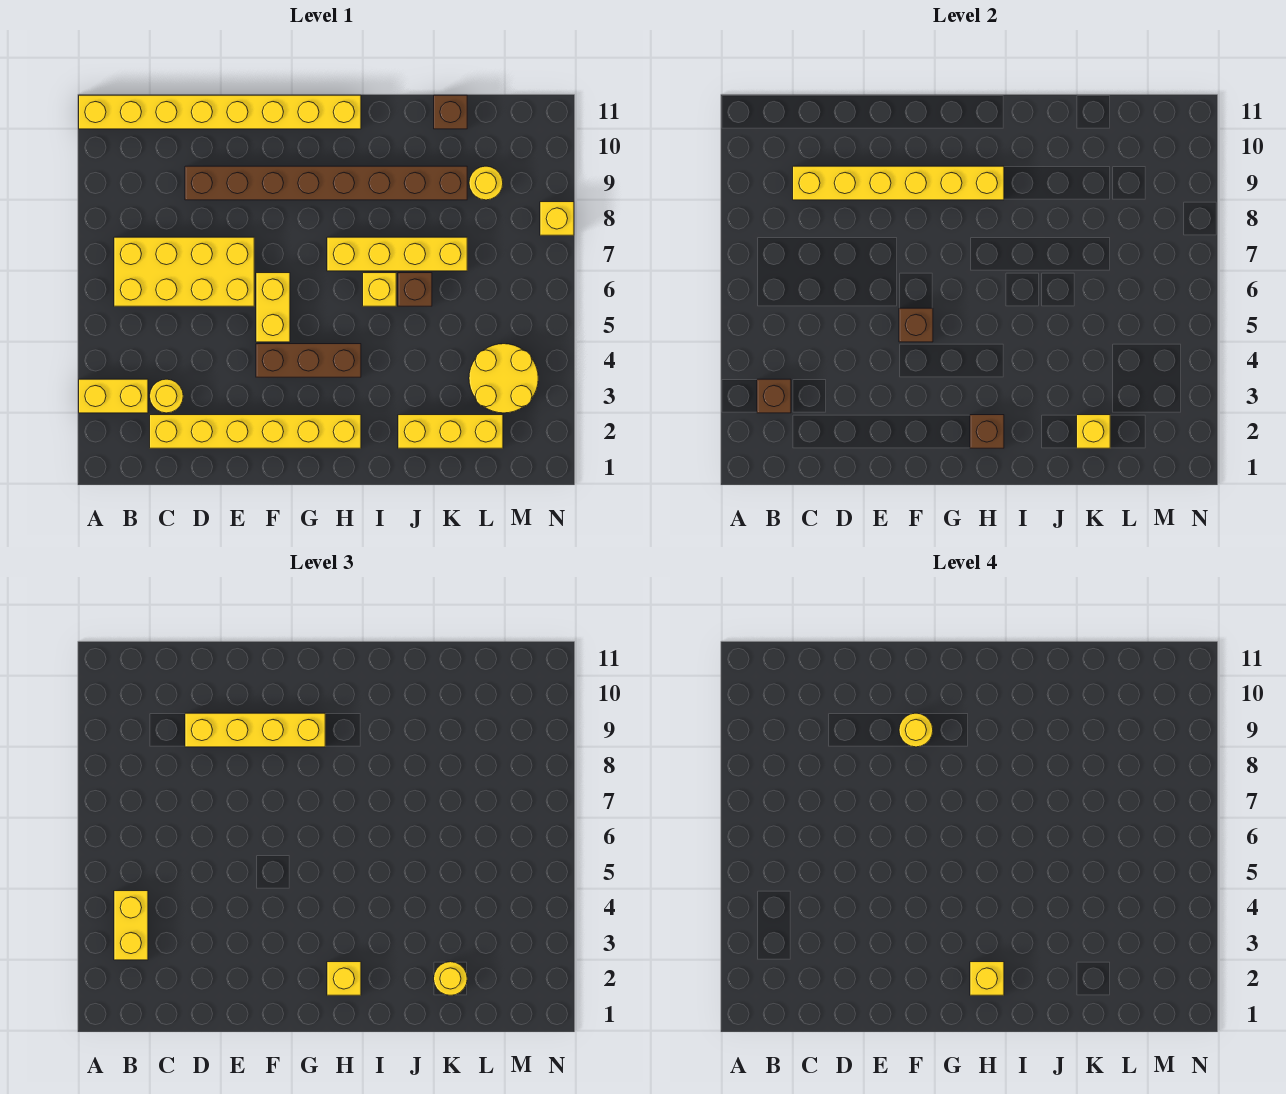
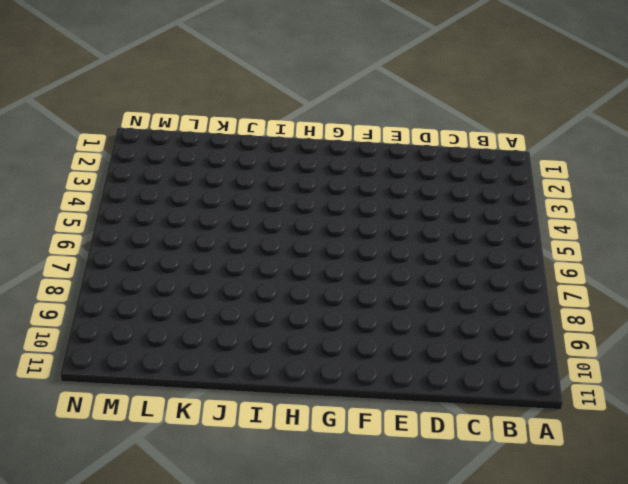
none -> yellow brick A3:B3 level 1
none -> yellow brick A11:H11 level 1
none -> yellow brick B6:E7 level 1

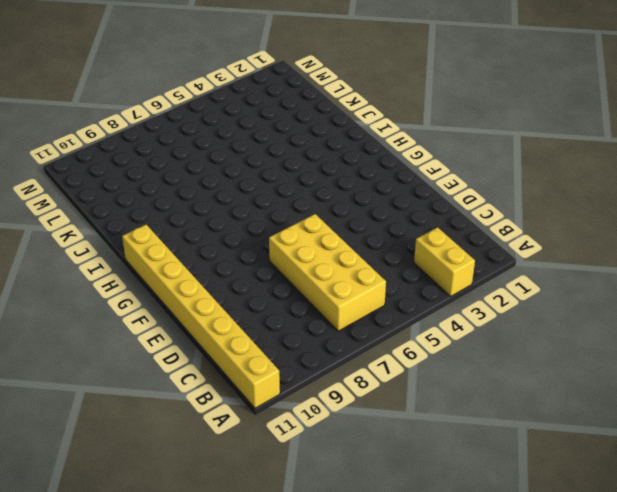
none -> yellow brick C2:H2 level 1
none -> yellow round brick C3 level 1
none -> brown brick D9:K9 level 1

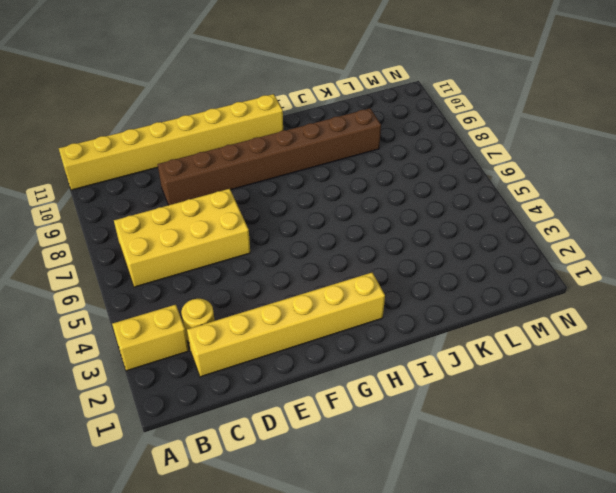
none -> brown brick F4:H4 level 1
none -> yellow brick F5:F6 level 1
none -> yellow brick H7:K7 level 1

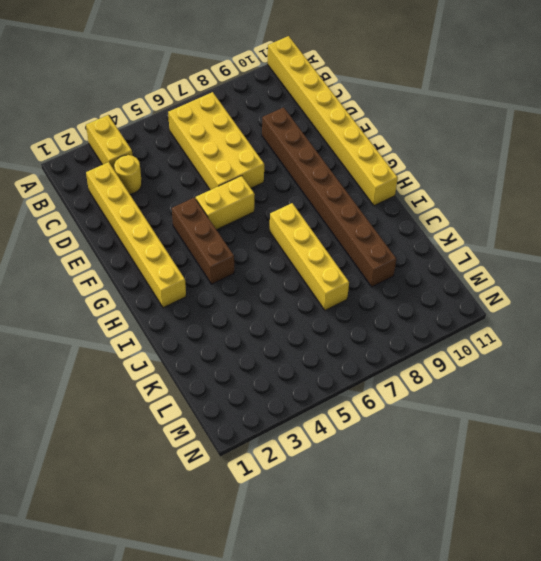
none -> yellow brick I6 level 1
none -> yellow brick J2:L2 level 1
none -> brown brick J6 level 1

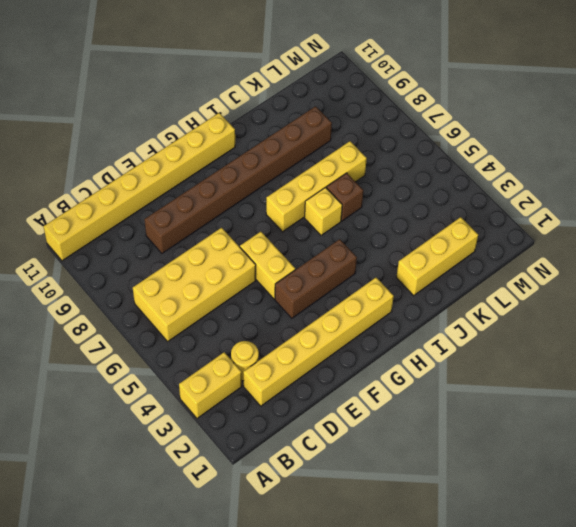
none -> brown brick K11 level 1
none -> yellow round brick L3:M4 level 1
none -> yellow round brick L9 level 1

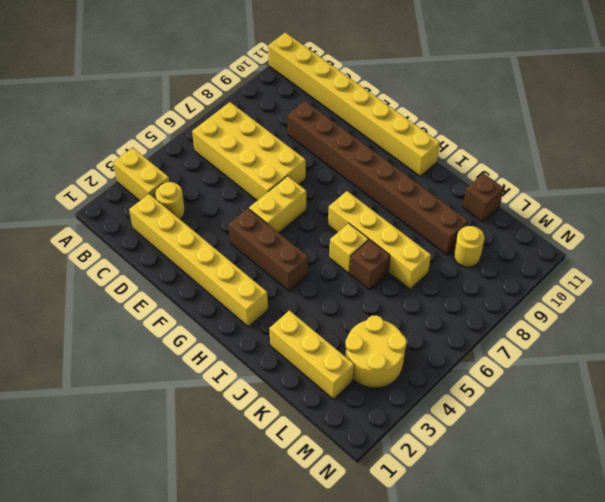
none -> yellow brick N8 level 1
none -> brown brick B3 level 2
none -> yellow brick C9:H9 level 2

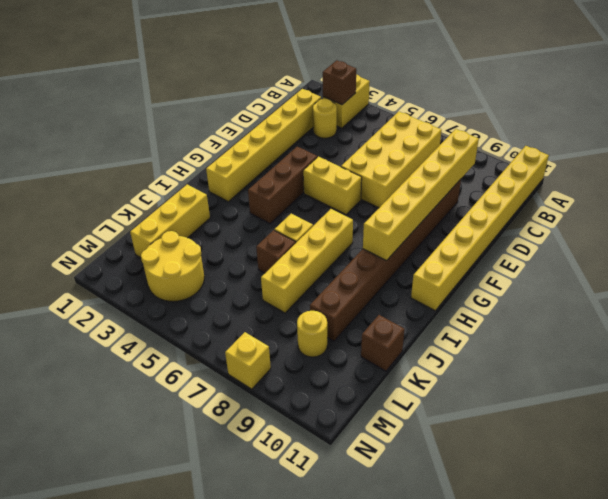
none -> brown brick F5 level 2
none -> brown brick H2 level 2
none -> yellow brick K2 level 2

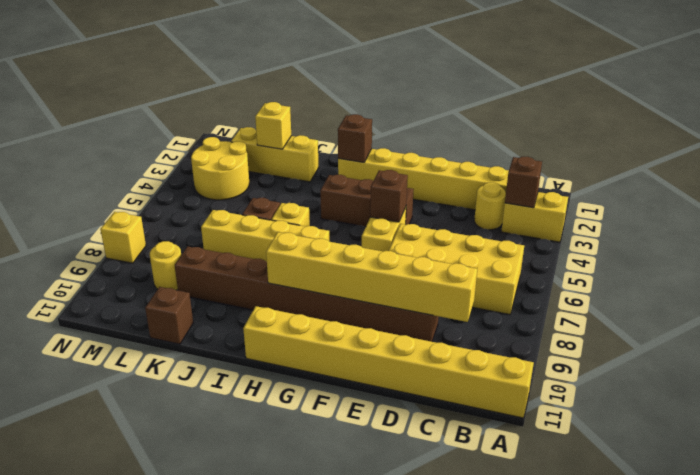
none -> yellow brick B3:B4 level 3
none -> yellow brick D9:G9 level 3
none -> yellow brick H2 level 3

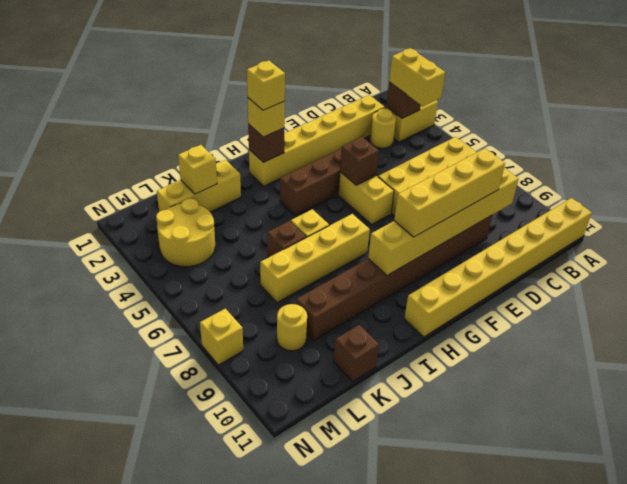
none -> yellow round brick K2 level 3
none -> yellow round brick F9 level 4

